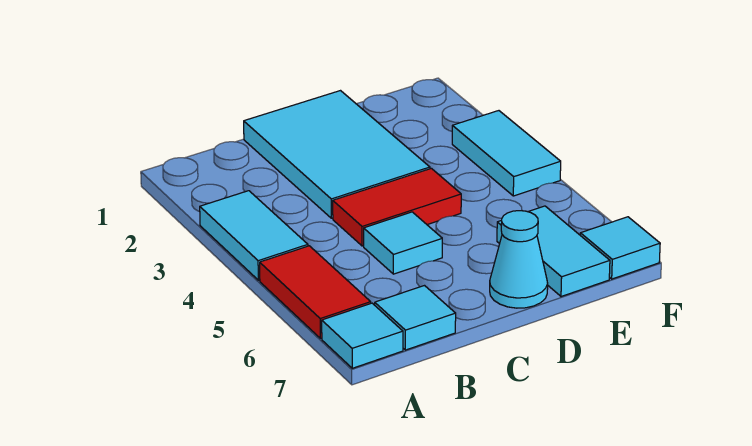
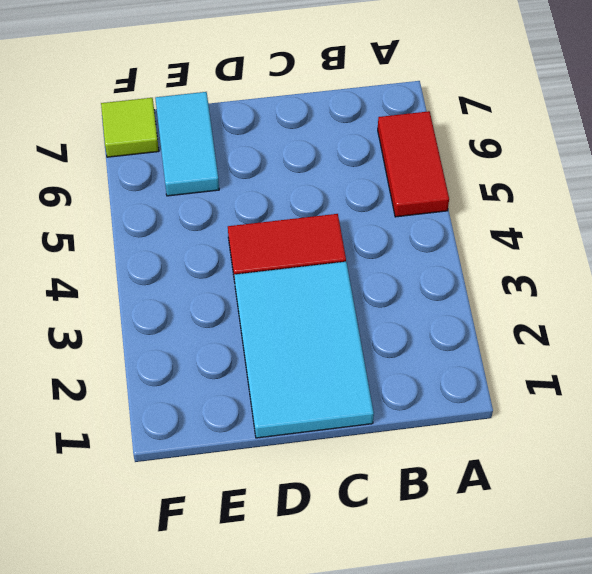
lime tile F7 level 1 -> cyan tile F7 level 1
none -> cyan tile A3:A4 level 1
none -> cyan tile A7 level 1

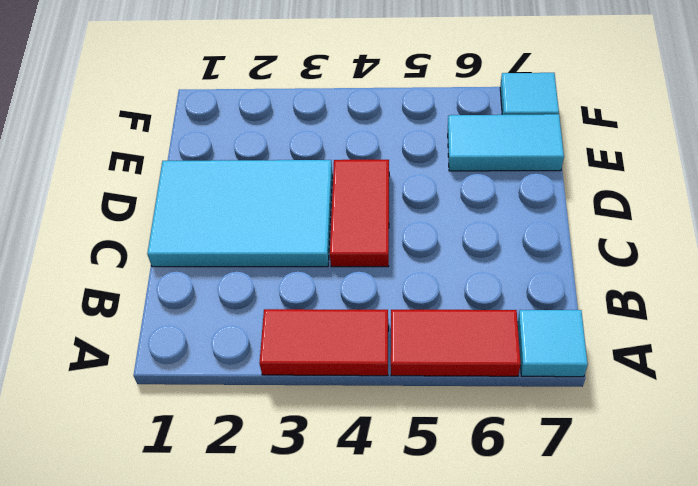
red tile A3:A4 level 1 -> cyan tile A3:A4 level 1
none -> cyan tile B7 level 1
none -> cyan tile C5 level 1

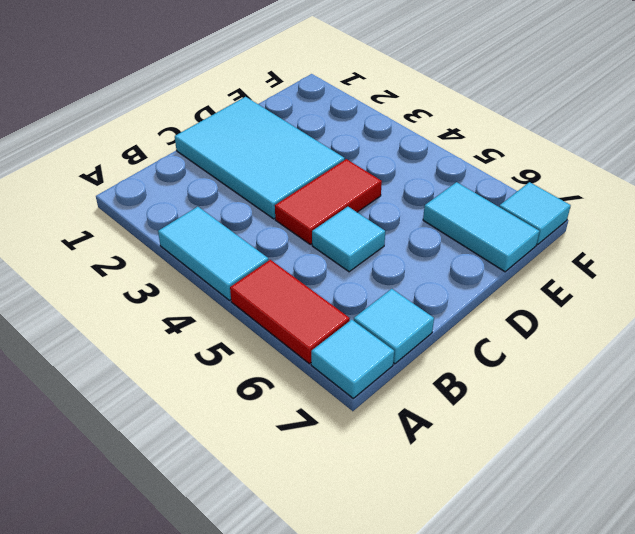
none -> cyan cone D7 level 1
none -> cyan tile F3:F4 level 1

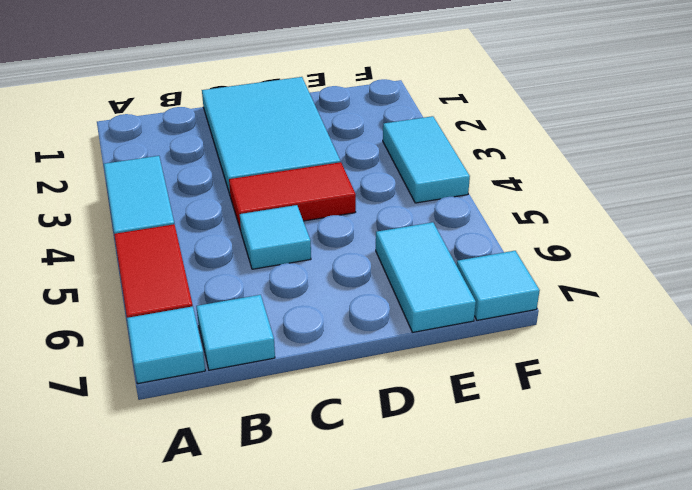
none -> cyan cone D7 level 1

